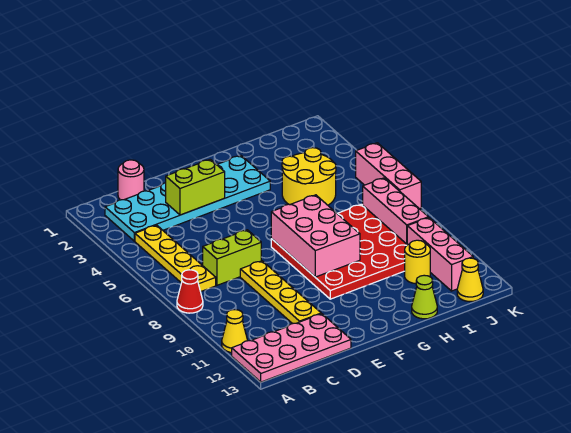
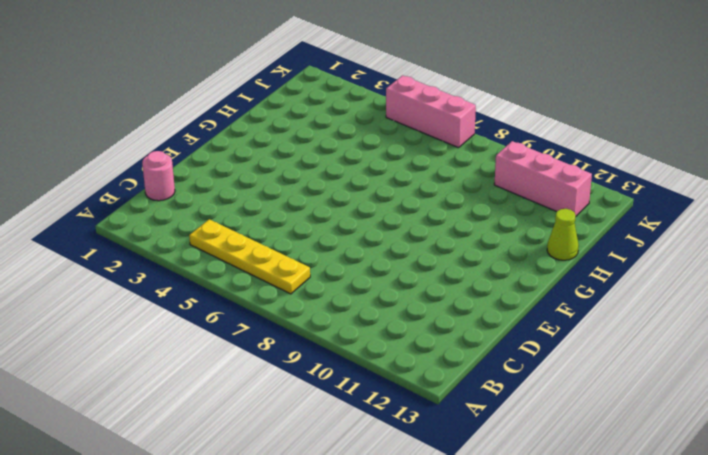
none -> red cone A8 level 1
none -> yellow cone A11 level 1
none -> pink plate A12:D13 level 1

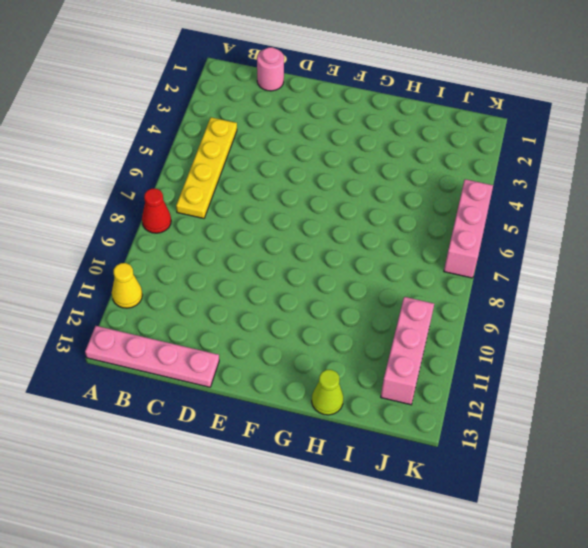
pink plate A13:D13 level 1 -> pink plate A12:D13 level 1
none -> cyan plate B2:G3 level 1
none -> lime brick C7:D7 level 1
none -> yellow plate D8:D11 level 1

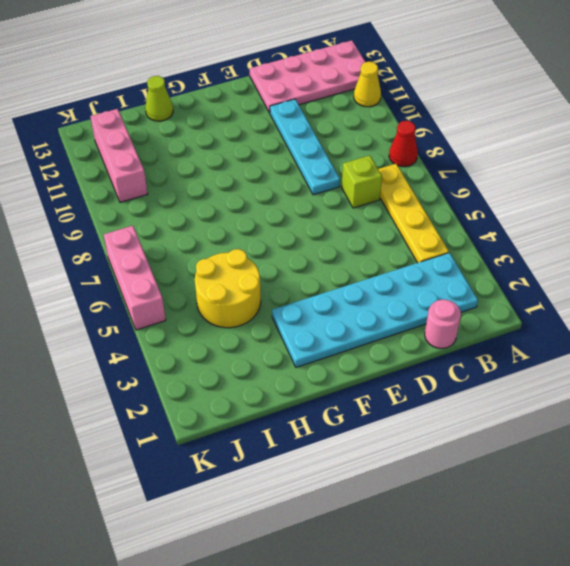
lime brick C7 level 1 -> lime brick C7:D7 level 1
cyan plate D8:D11 level 1 -> yellow plate D8:D11 level 1
none -> red plate F7:I10 level 1
none -> yellow round brick I11 level 1
none -> pink brick J7:J9 level 1

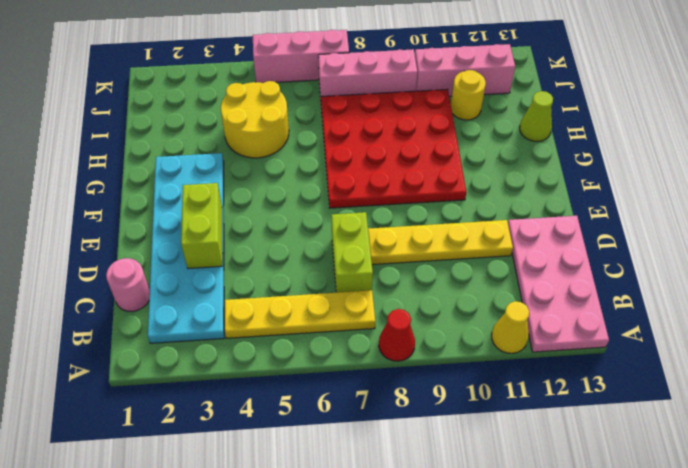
none -> yellow cone J13 level 1
none -> pink brick F7:G9 level 2

